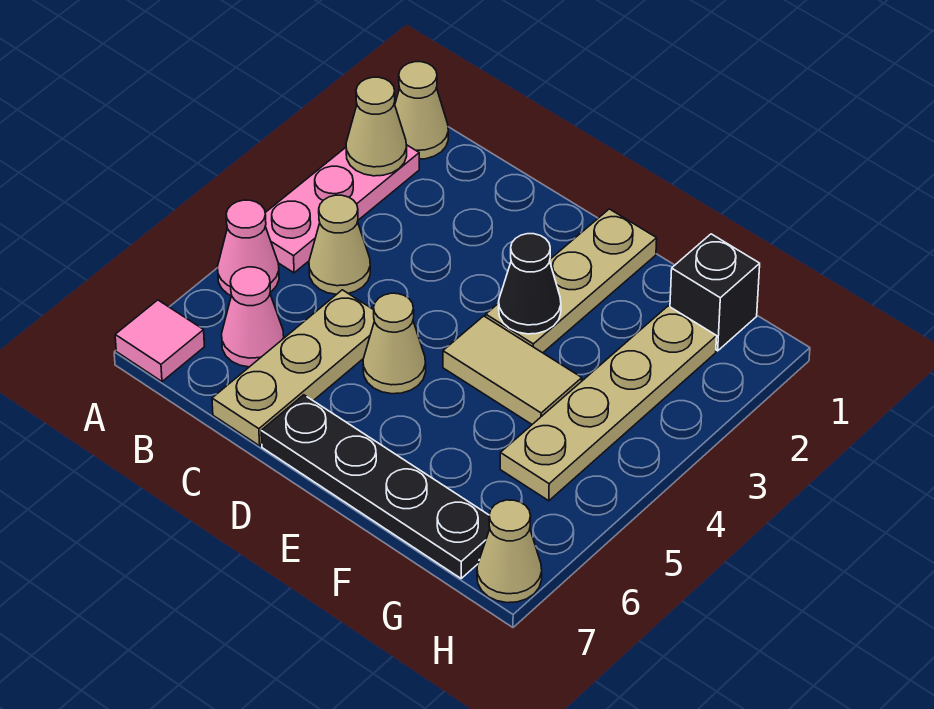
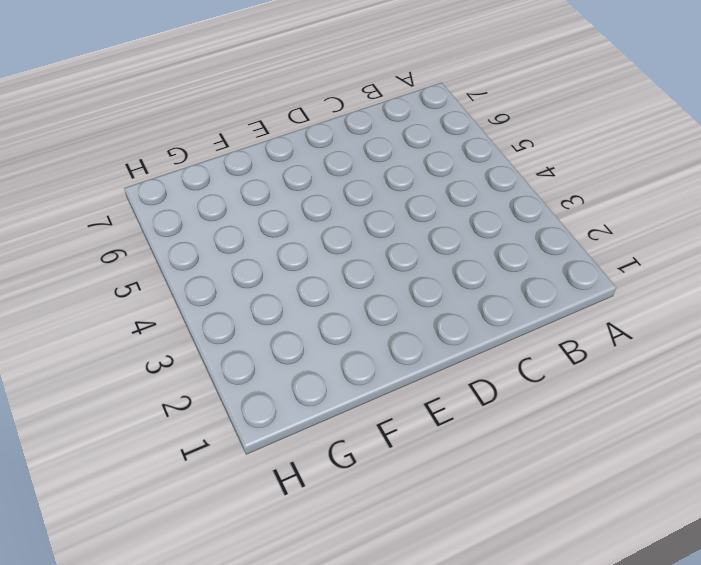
none -> tan cone A1 level 1
none -> pink plate A2:A4 level 1
none -> pink cone A5 level 1

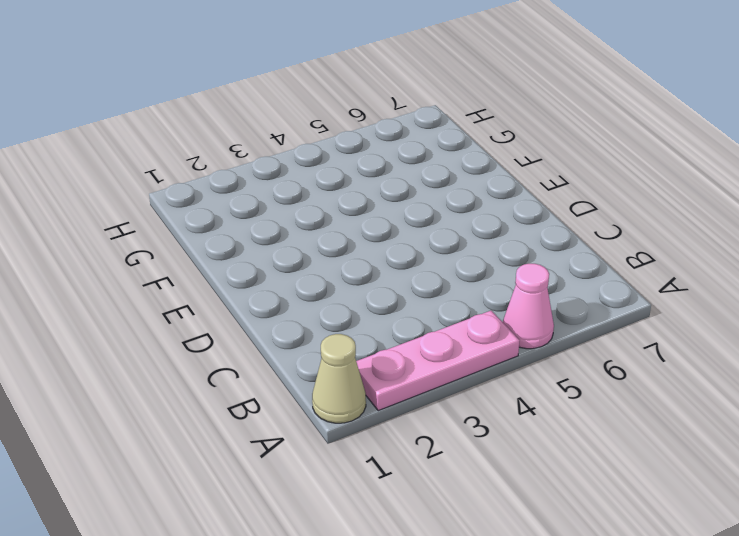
none -> pink tile A7 level 1
none -> tan cone B4 level 1
none -> pink cone B6 level 1

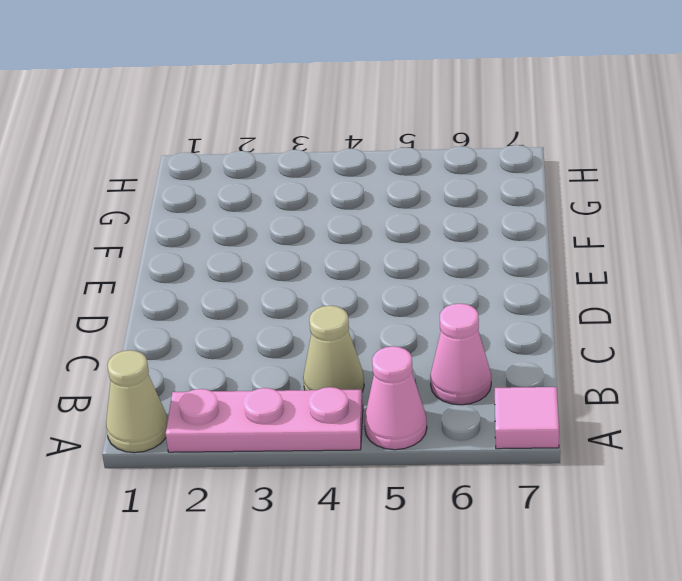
none -> tan plate C5:C7 level 1
none -> tan cone D5 level 1
none -> black plate D7:G7 level 1

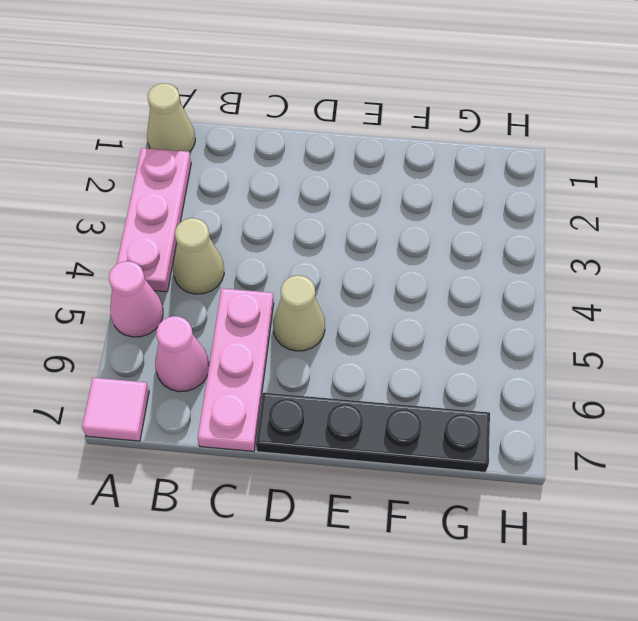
pink plate C5:C7 level 1 -> tan plate C5:C7 level 1
none -> tan plate E1:E3 level 1
none -> tan tile E4:F4 level 1
none -> black brick G1 level 1

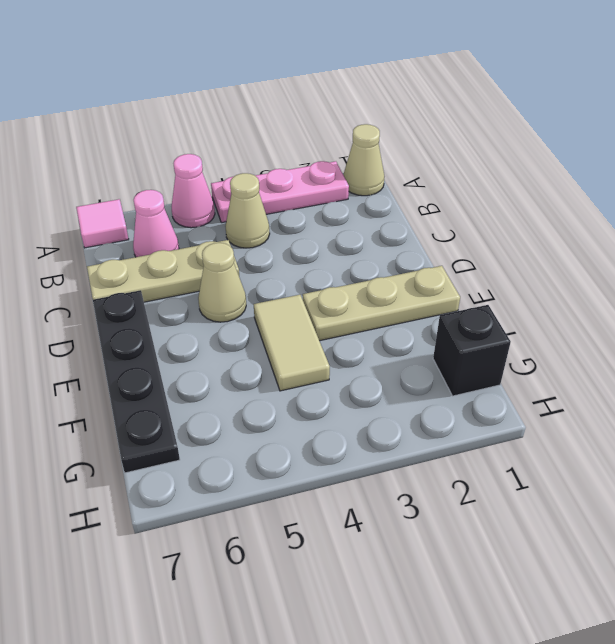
none -> tan plate G2:G5 level 1
none -> tan cone H7 level 1
none -> tan cone A2 level 2

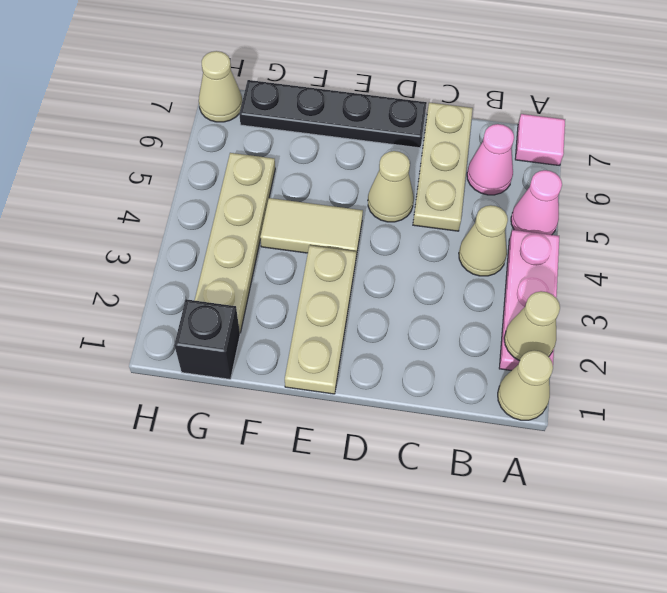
none -> black cone E3 level 2

